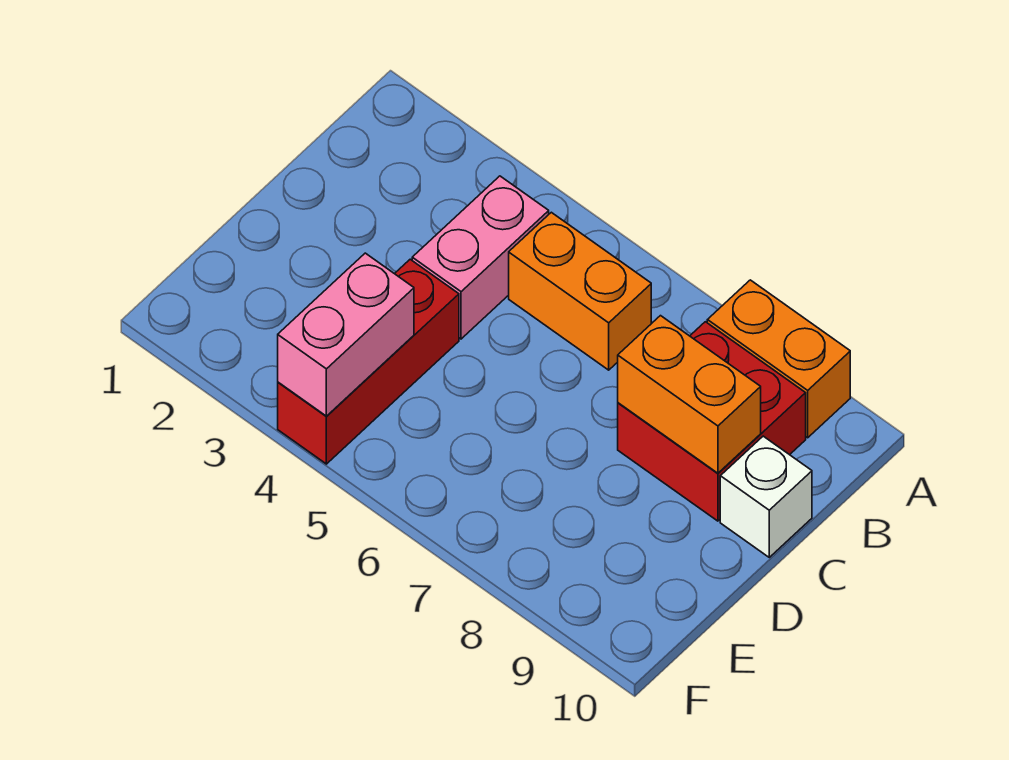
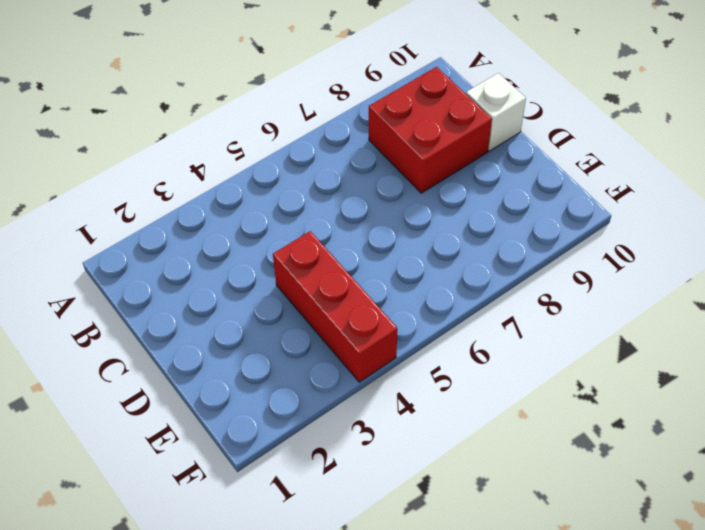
none -> orange brick A8:A9 level 1
none -> pink brick B4:C4 level 1

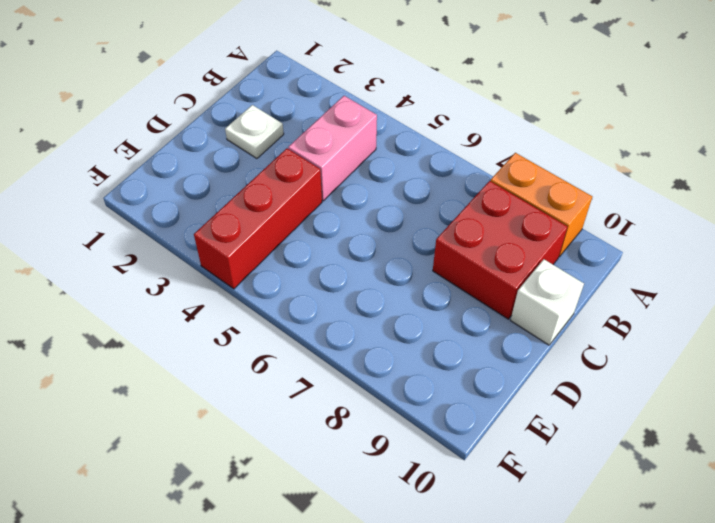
white plate C2 level 1 -> none
none -> orange brick B5:B6 level 1
none -> orange brick C8:C9 level 2

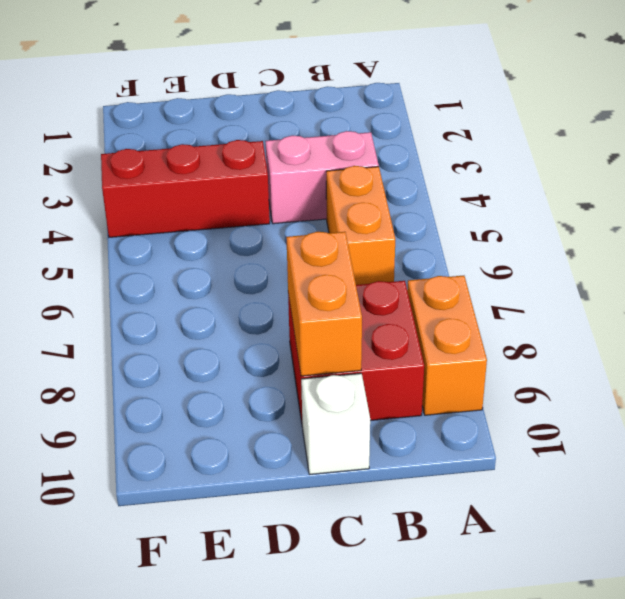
none -> pink brick E4:F4 level 2

